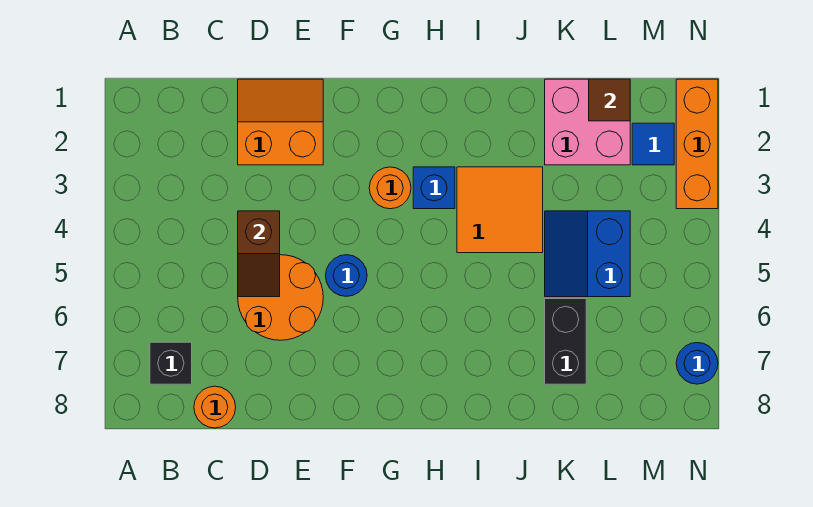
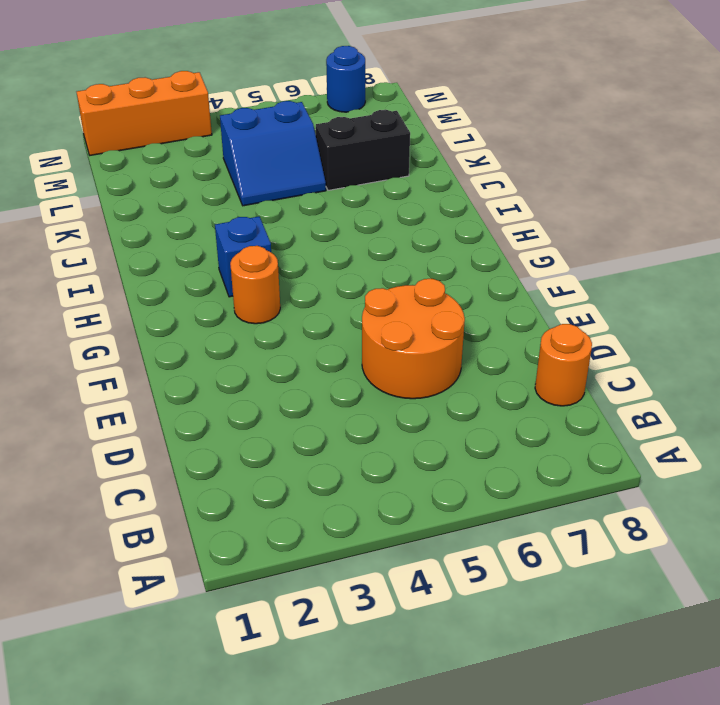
none -> black brick B7 level 1
none -> orange slope D1:E2 level 1 top 2
none -> blue round brick F5 level 1

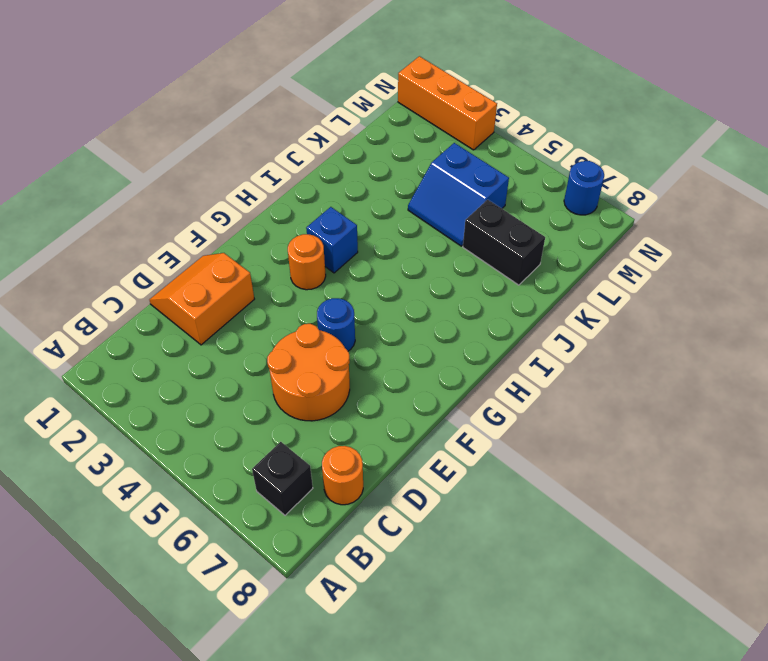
none -> orange tile I3:J4 level 1
none -> pink brick K1:L2 level 1
none -> blue tile M2 level 1

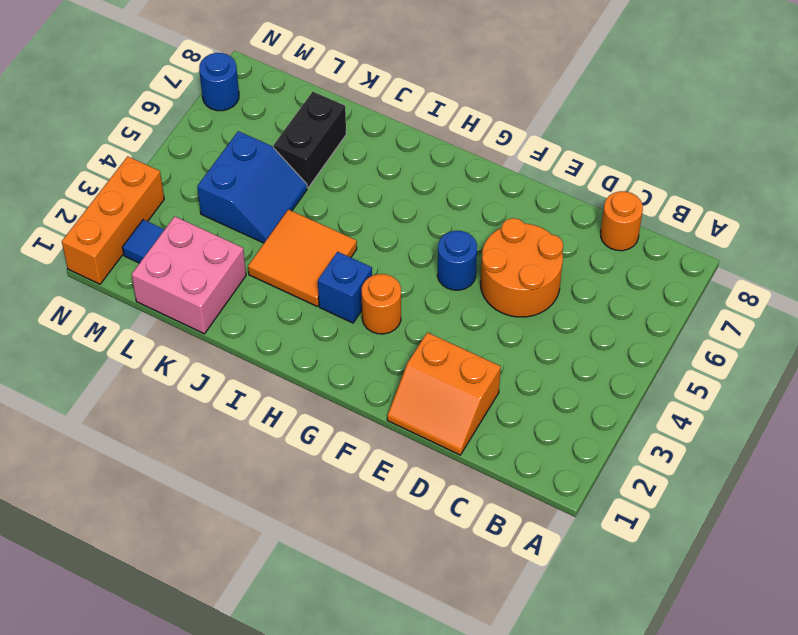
none -> black brick B7 level 1
none -> brown slope D4:D5 level 2 top 4
none -> brown tile L1 level 2

